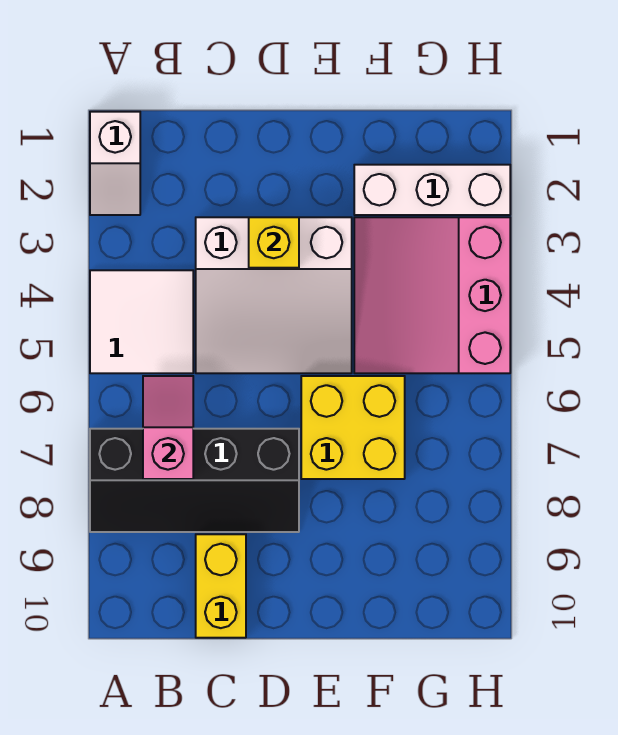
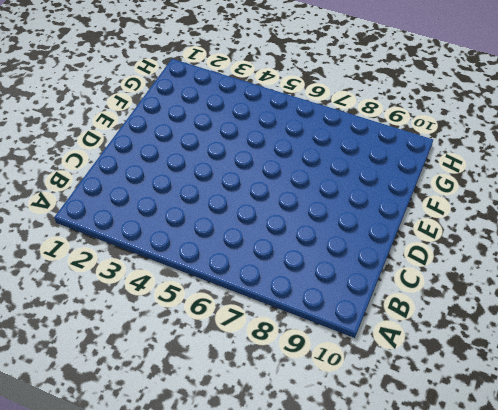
none -> white slope A1:A2 level 1 top 1
none -> white tile A4:B5 level 1

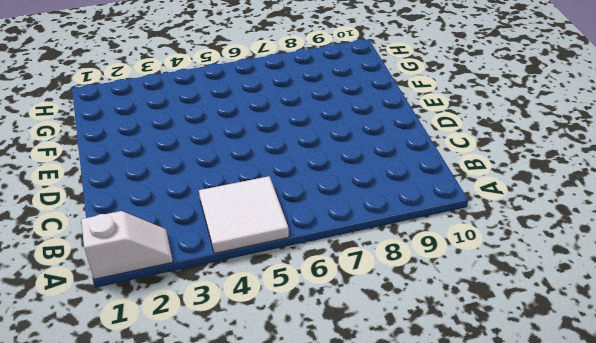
none -> black slope A7:D8 level 1 top 7
none -> white slope C3:E5 level 1 top 3

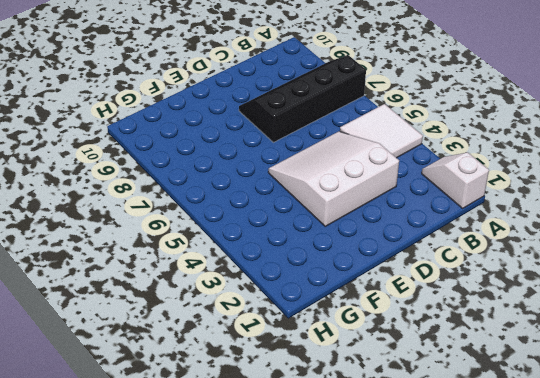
none -> yellow brick C9:C10 level 1
none -> yellow brick E6:F7 level 1

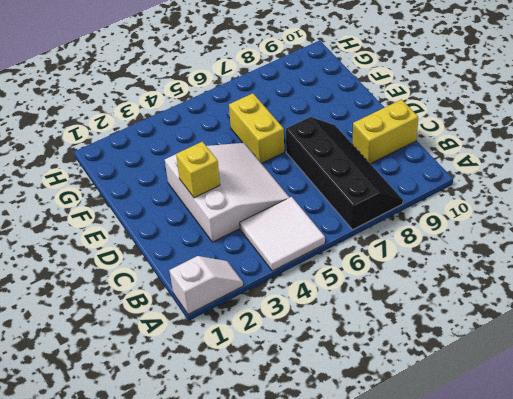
yellow brick E6:F6 level 1 -> yellow brick E6:F7 level 1
none -> white brick F2:H2 level 1
none -> pink slope F3:H5 level 1 top H

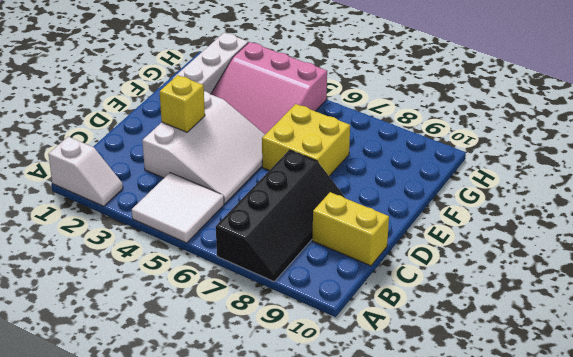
none -> pink slope B6:B7 level 2 top 7

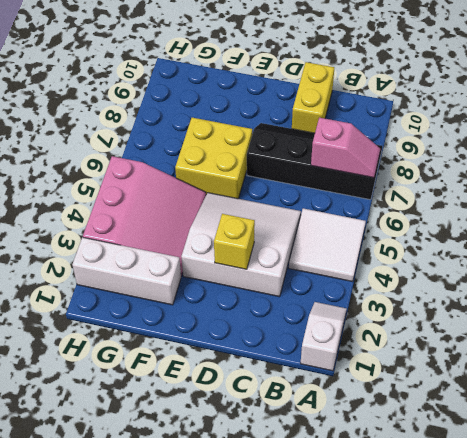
pink slope A7:B7 level 2 top B -> pink slope B6:B7 level 2 top 7

